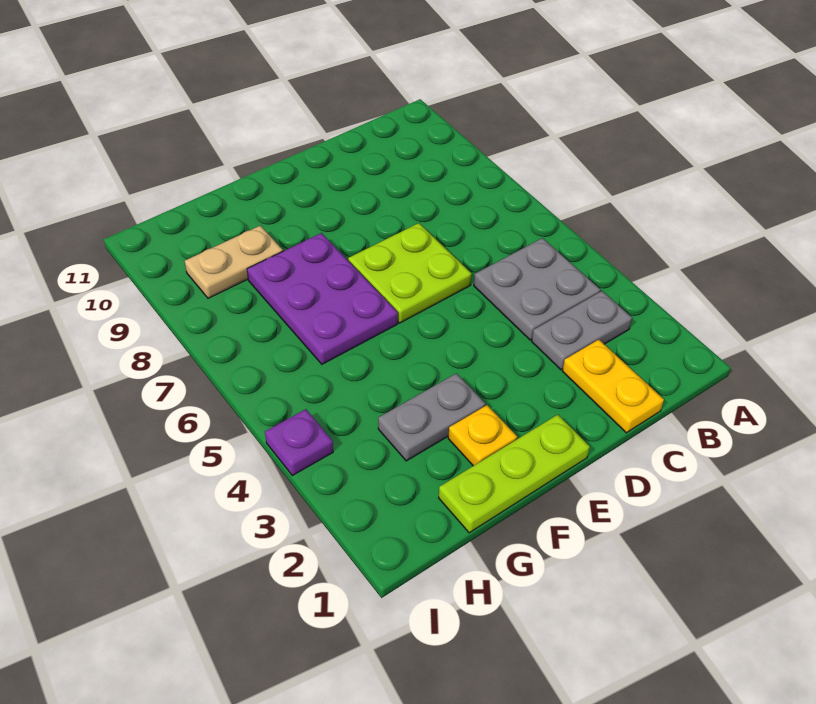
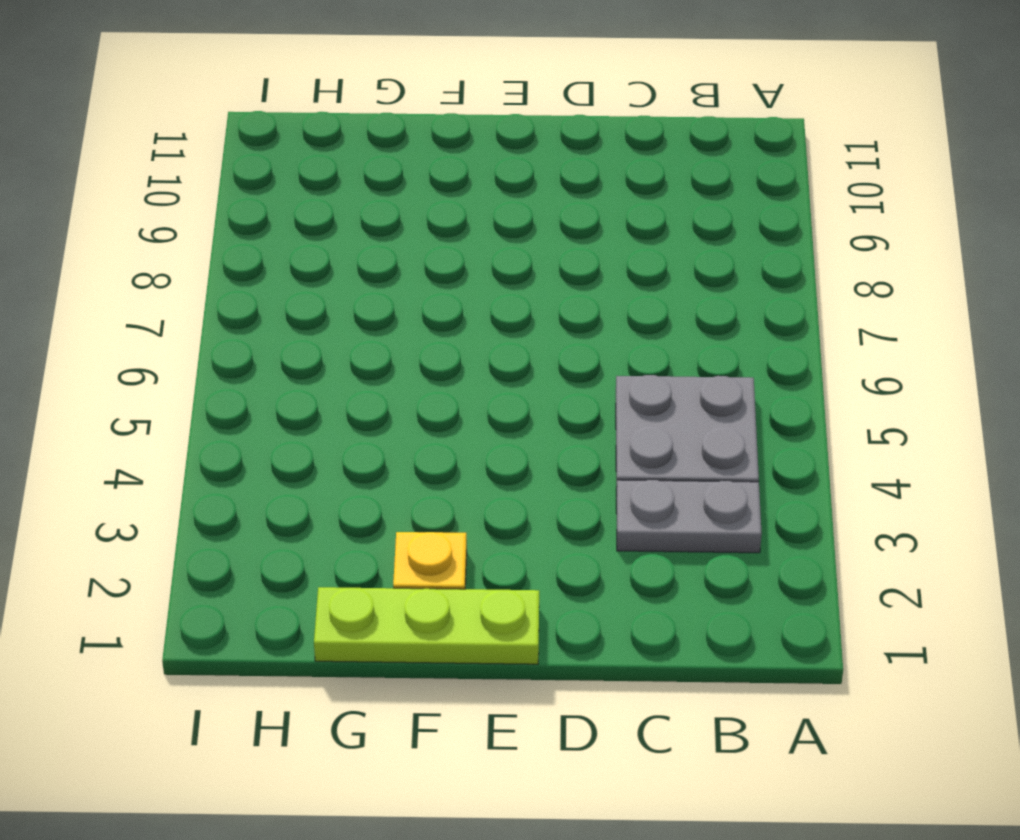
none -> yellow plate C1:C2 level 1
none -> lime plate D6:E7 level 1

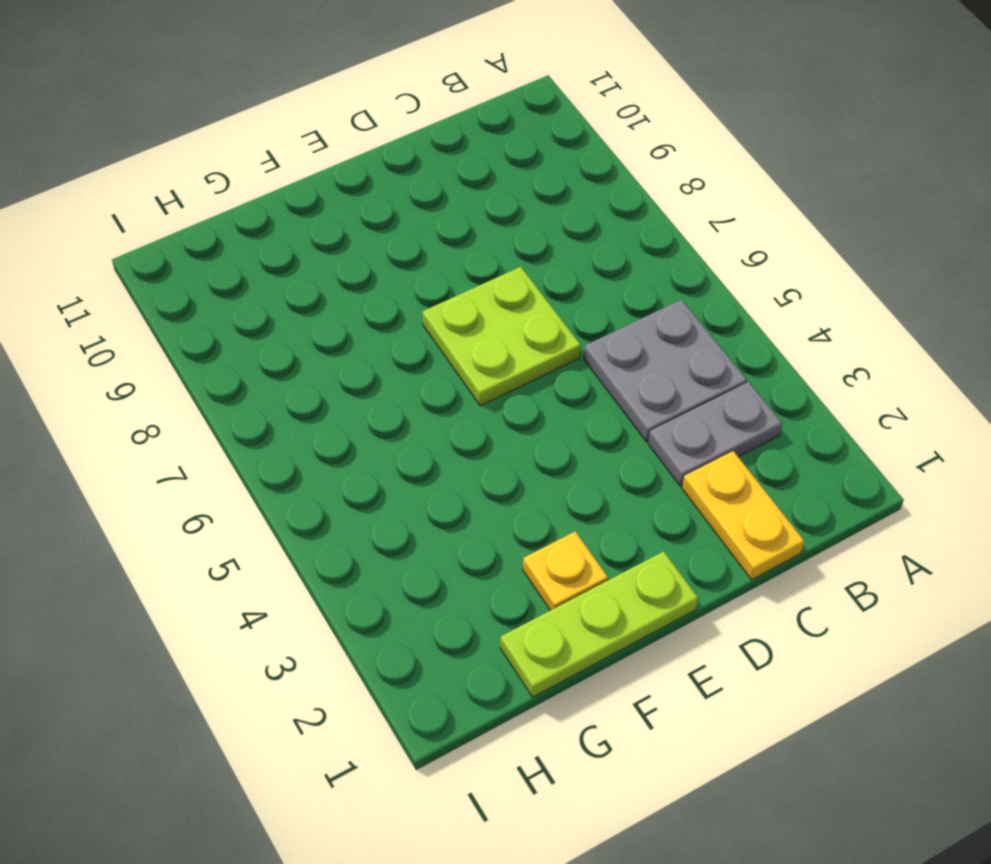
none -> grey plate F3:G3 level 1
none -> purple plate F6:G8 level 1

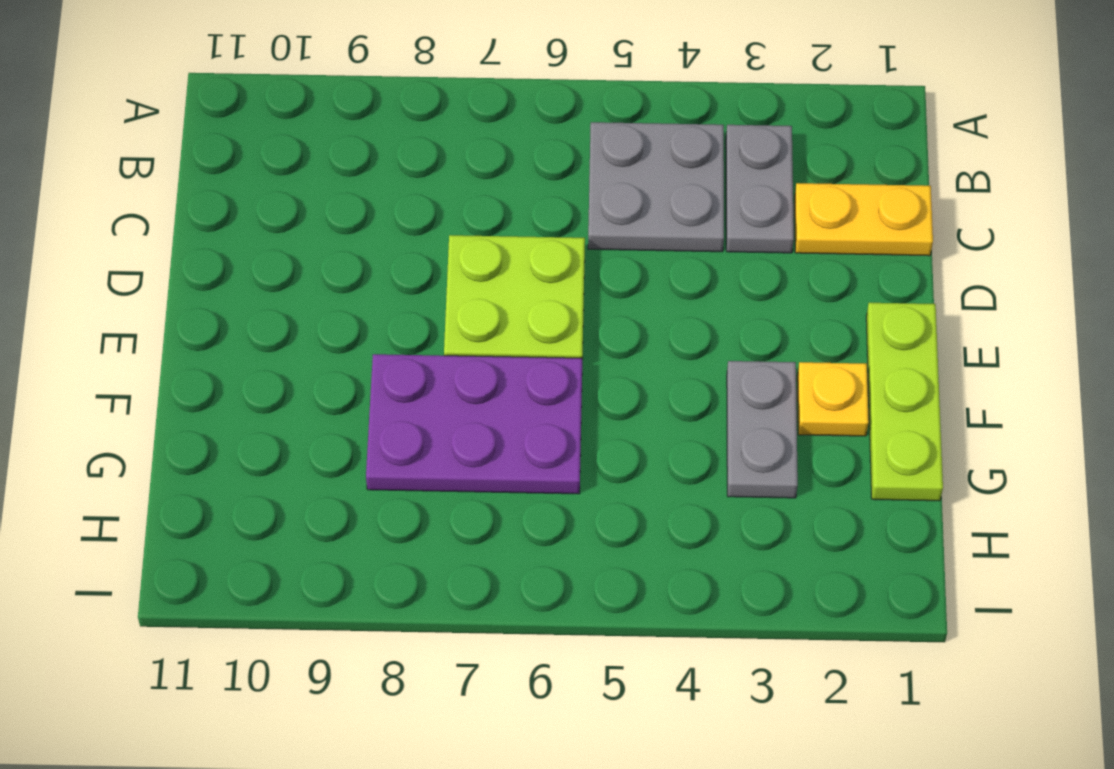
none -> tan plate G9:H9 level 1
none -> purple plate I4 level 1

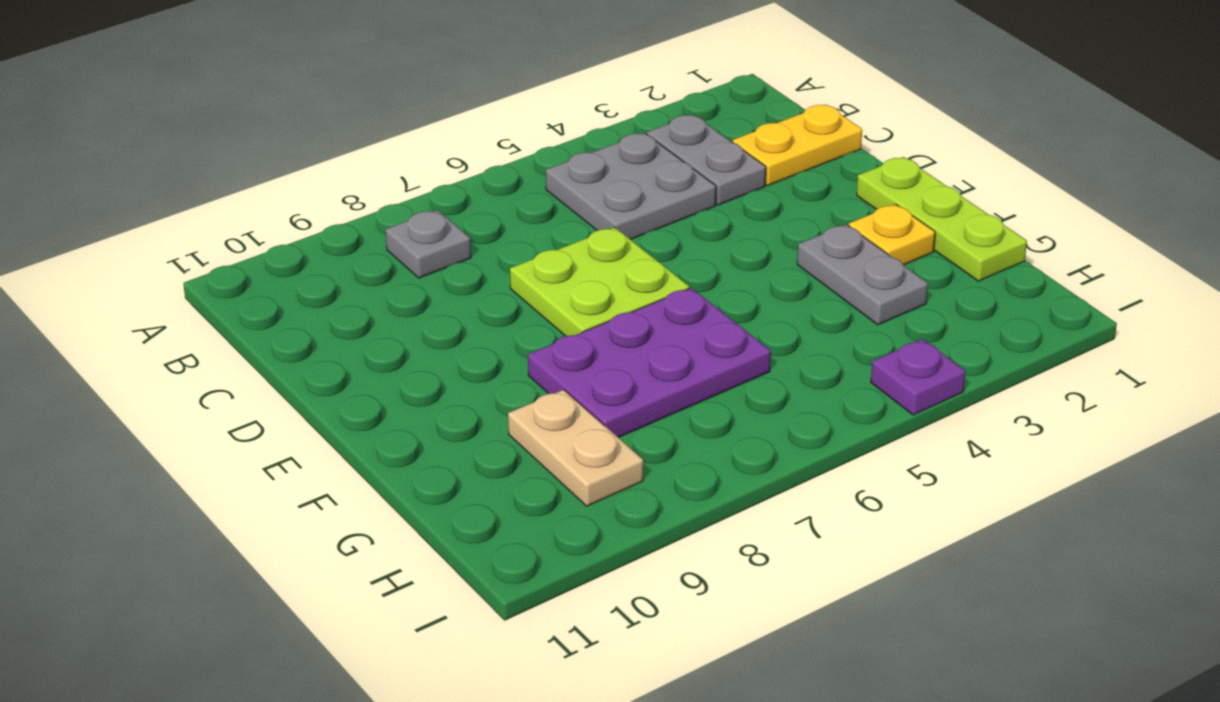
grey plate B8 level 1 -> none

